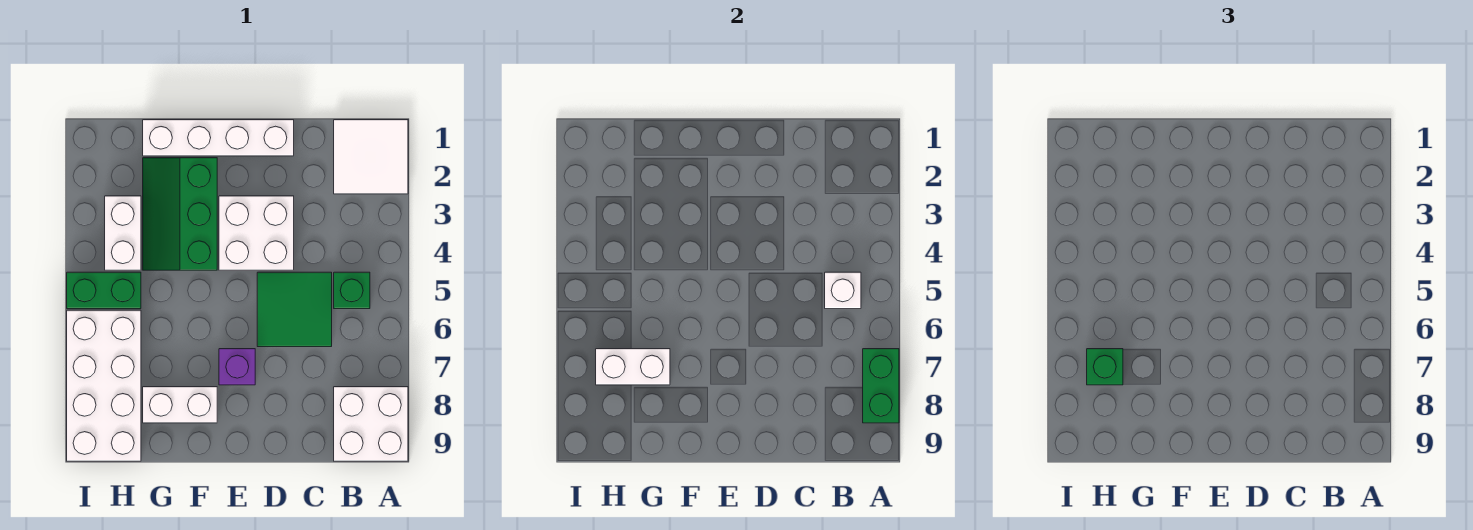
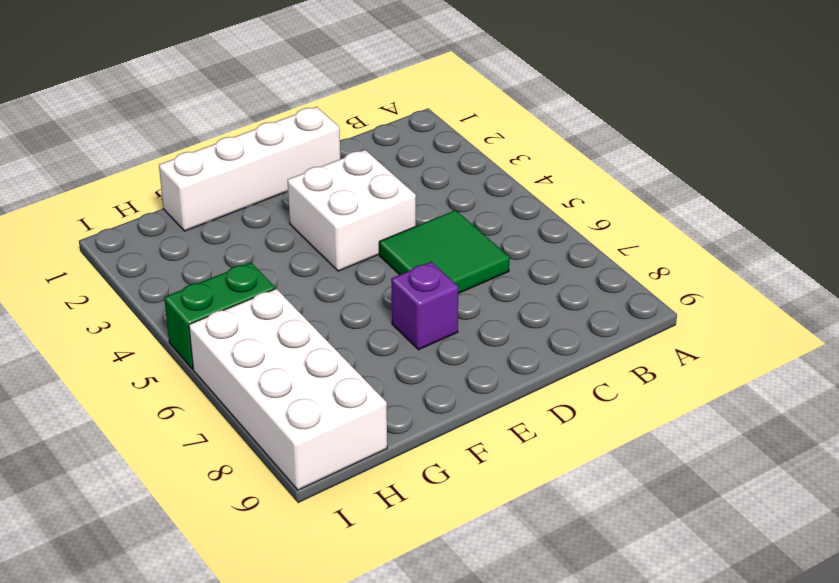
none -> white tile A1:B2 level 1
none -> white brick A8:B9 level 1
none -> green brick B5 level 1

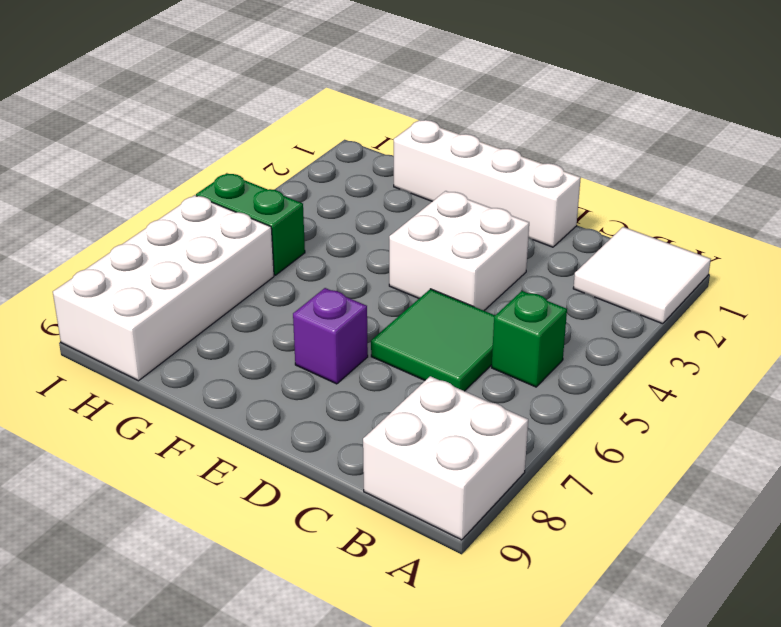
none -> green slope F2:G4 level 1 top F
none -> white brick F8:G8 level 1
none -> white brick H3:H4 level 1

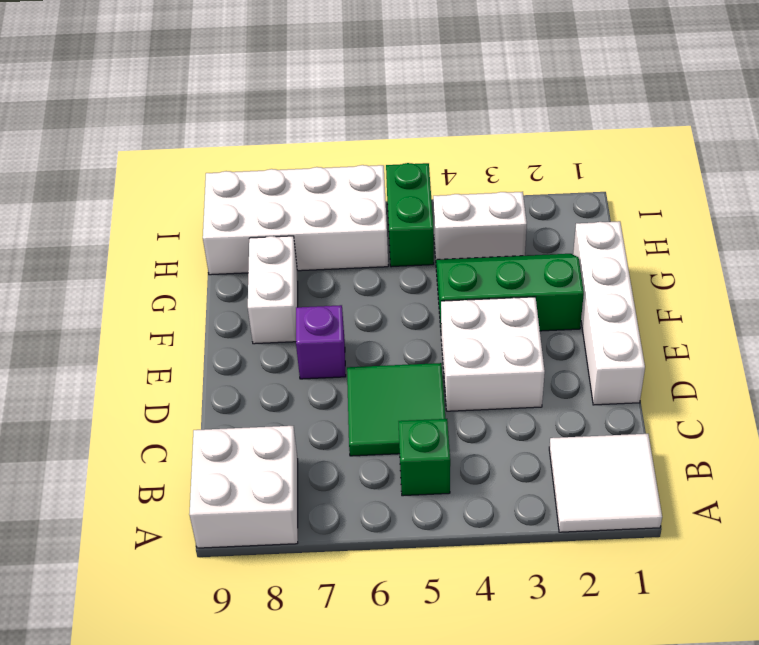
none -> green brick A7:A8 level 2
none -> white brick B5 level 2
none -> white brick G7:H7 level 2

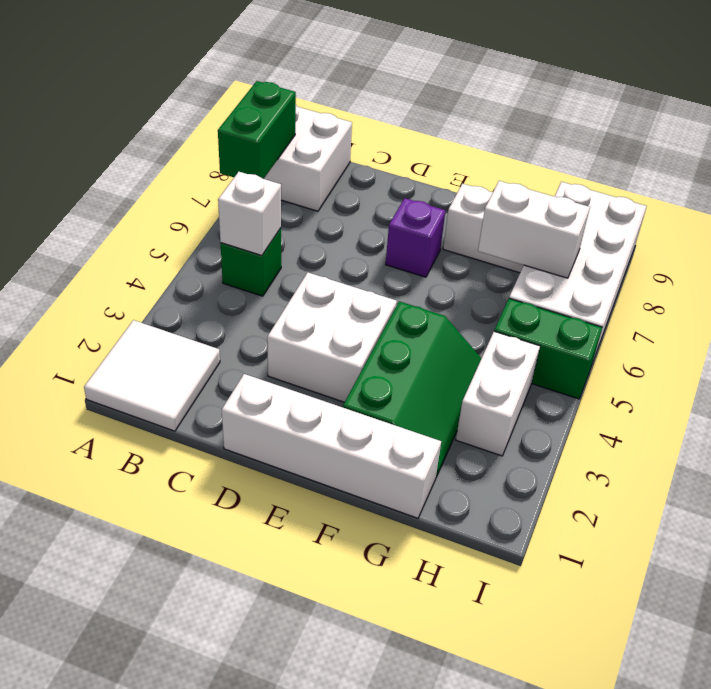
none -> green tile C5:D6 level 1
none -> green brick H7 level 3

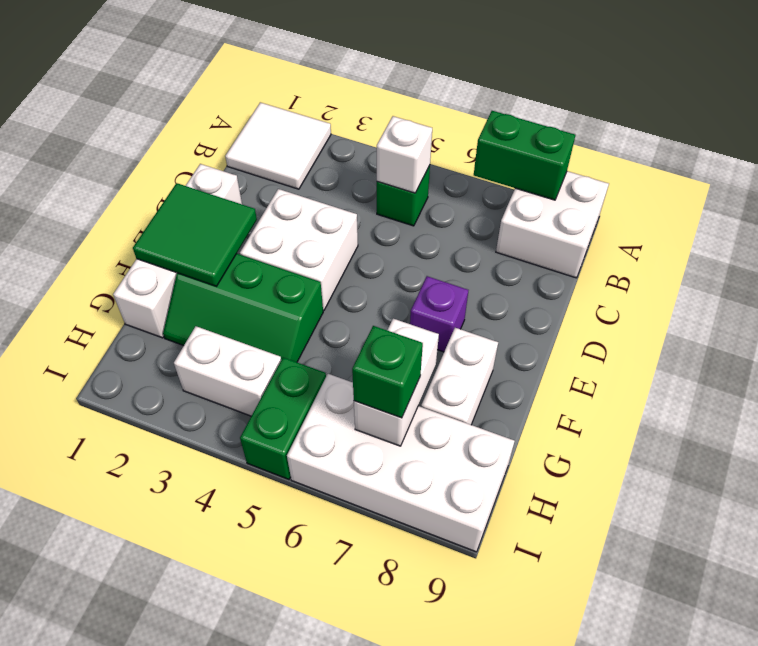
green tile E1:F2 level 2 -> green tile C5:D6 level 1

